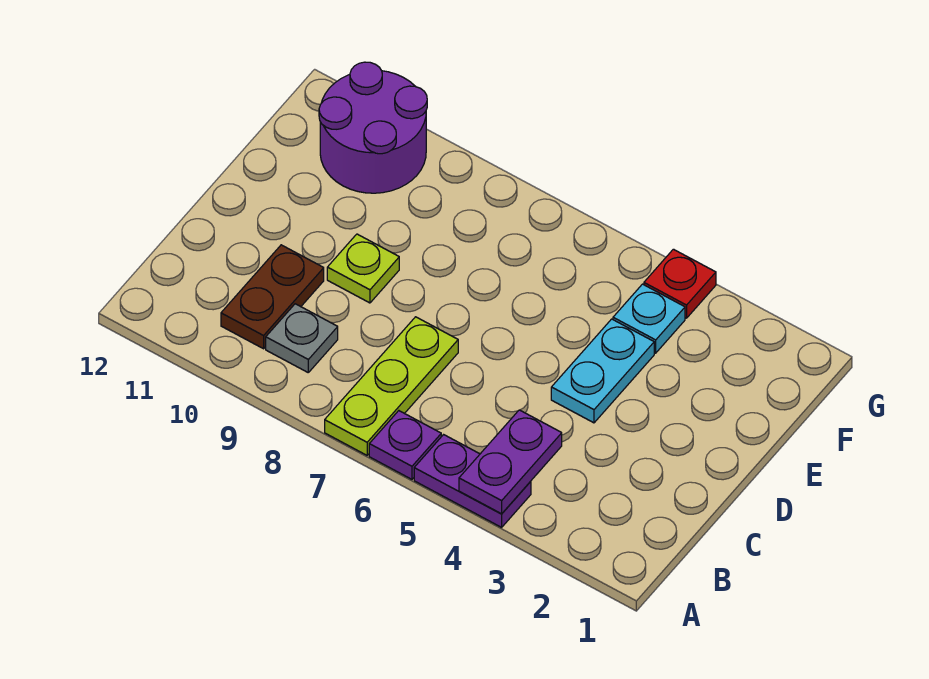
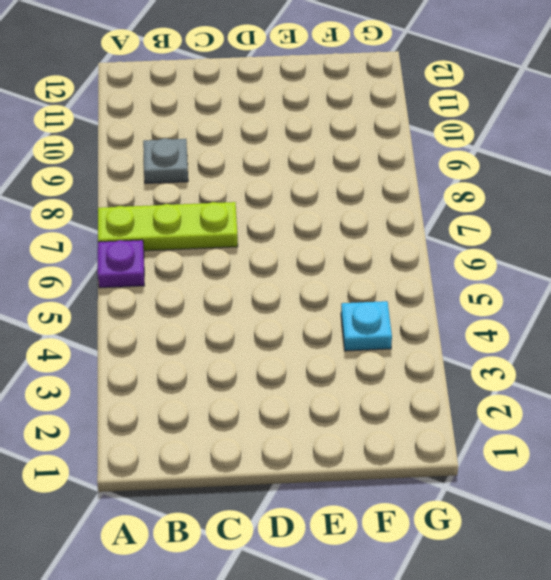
none -> purple plate A4:A5 level 1
none -> brown plate B10:C10 level 1

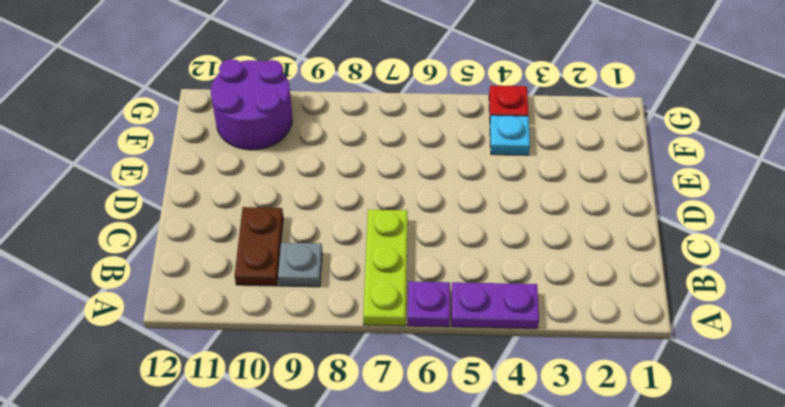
none -> cyan plate D4:E4 level 1
none -> lime plate D9 level 1

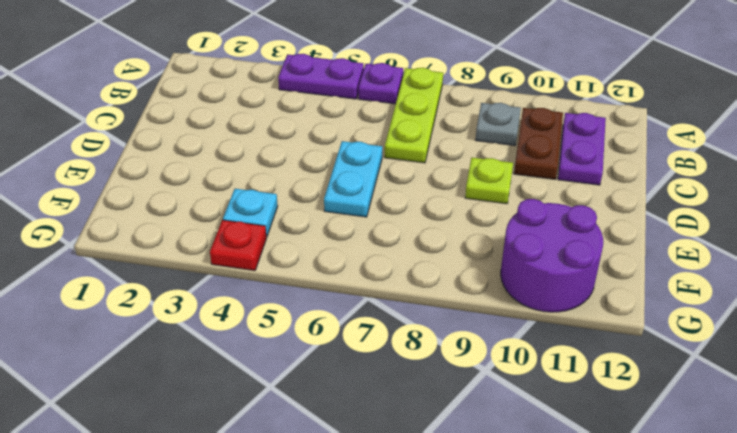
purple plate B11:C11 level 1 -> purple plate A4:B4 level 2
cyan plate D6:E6 level 1 -> cyan plate D4:E4 level 1

